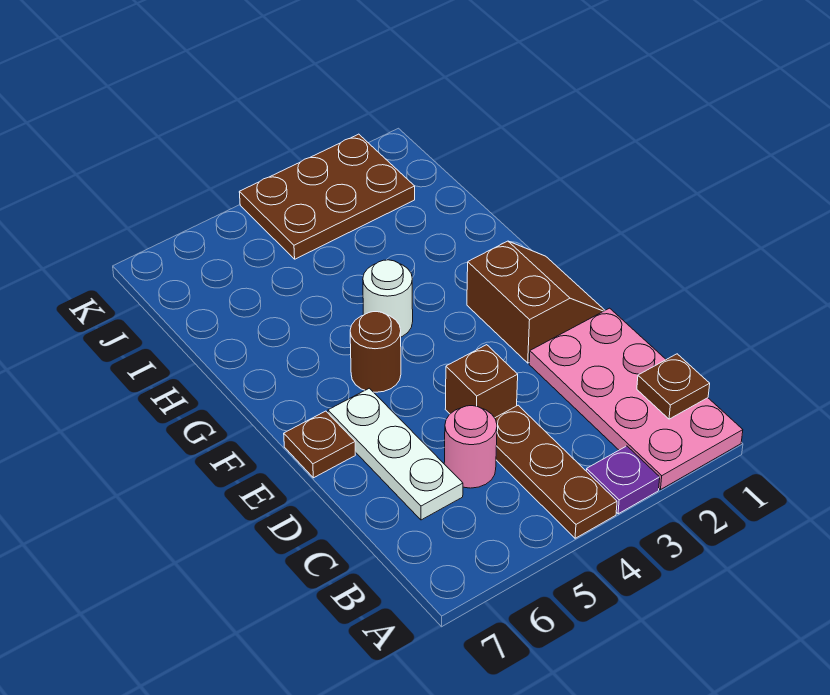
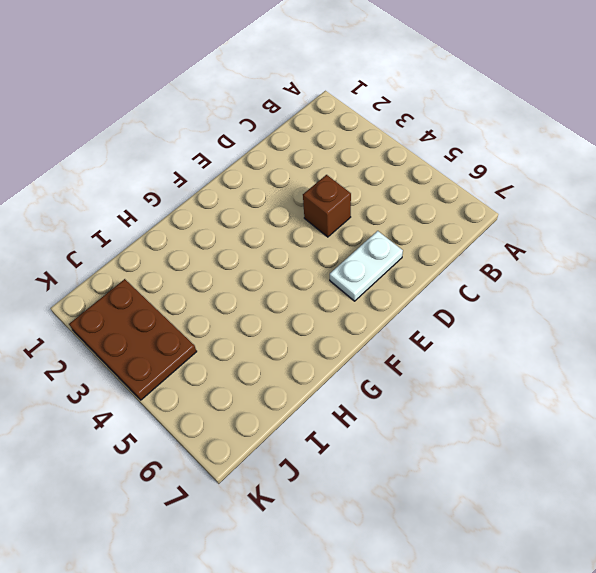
white plate D6:E6 level 1 -> white plate C6:E6 level 1
none -> pink plate A1:D2 level 1
none -> purple plate A3 level 1
none -> brown plate A4:C4 level 1

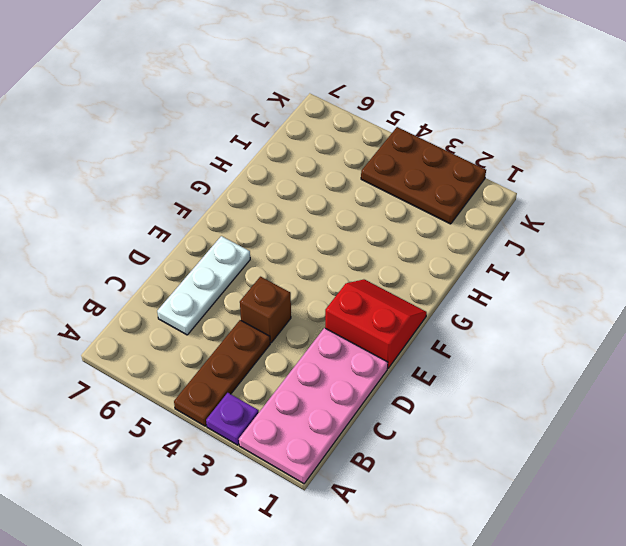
red slope E1:F2 level 1 top E -> brown slope E1:F2 level 1 top 2
none -> pink round brick C5 level 1
none -> brown plate E7 level 1
none -> brown round brick F5 level 1

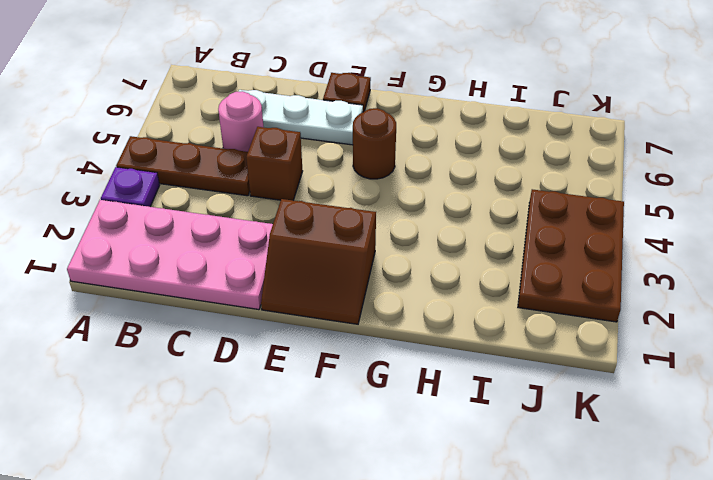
none -> white round brick G4 level 1
none -> brown plate B1 level 2

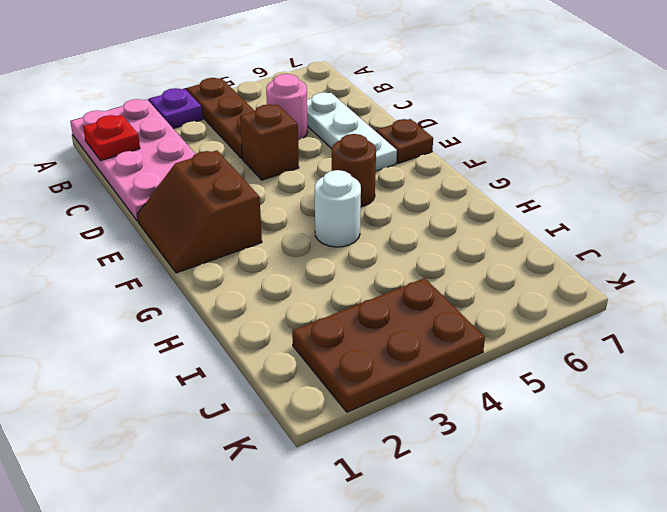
red plate B1 level 2 -> brown plate B1 level 2

